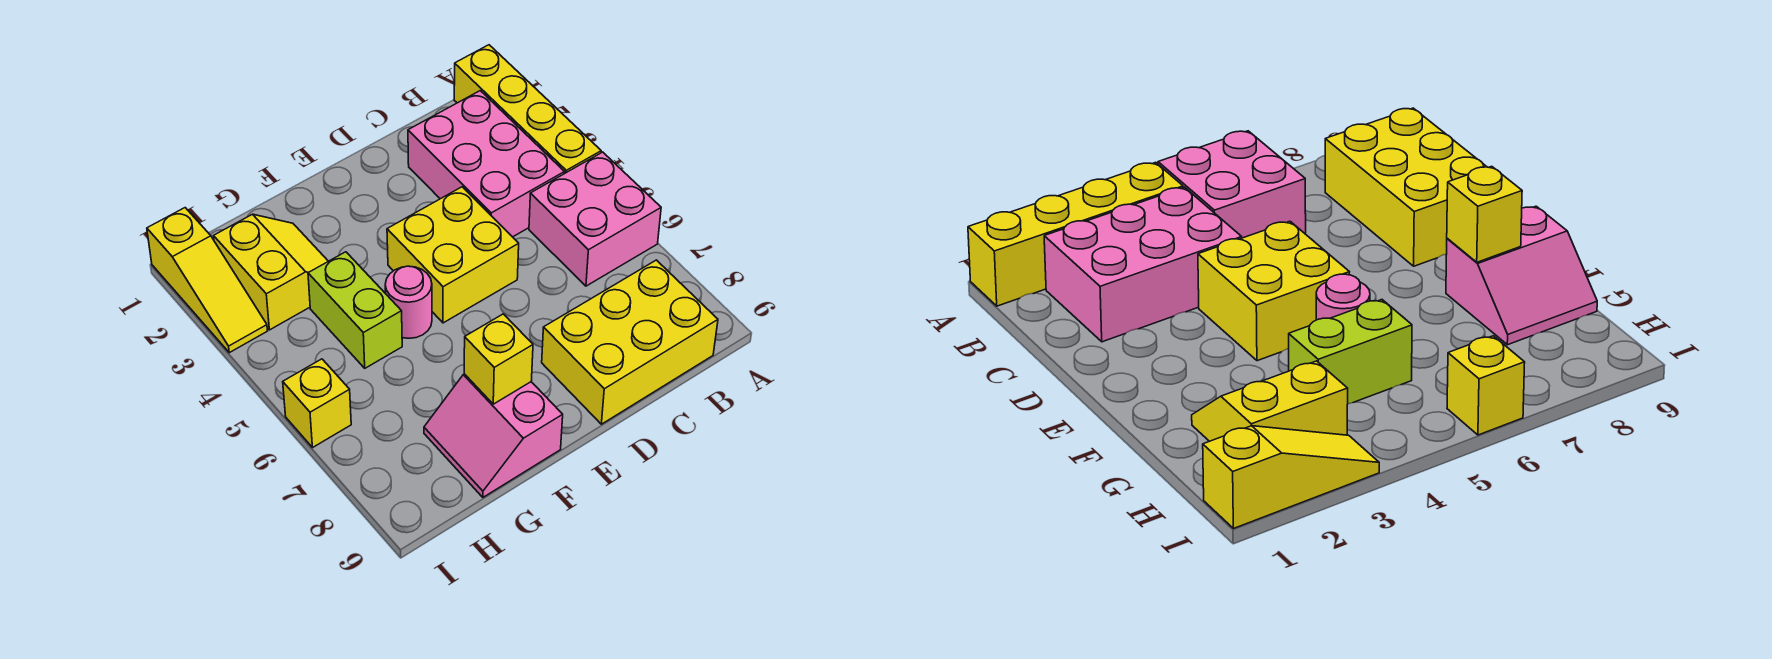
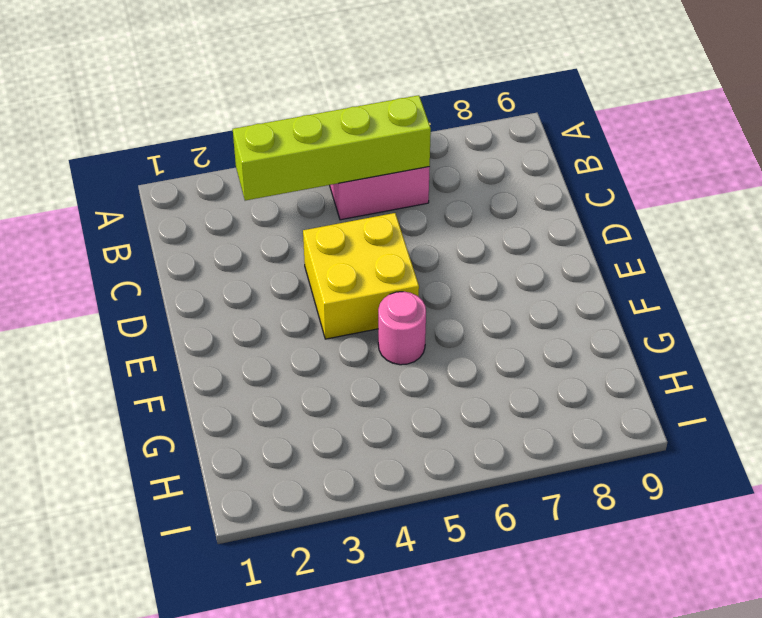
lime brick B3:B6 level 2 -> none
none -> yellow brick A1:A4 level 1
none -> pink brick B2:C4 level 1
none -> yellow brick B8:D9 level 1

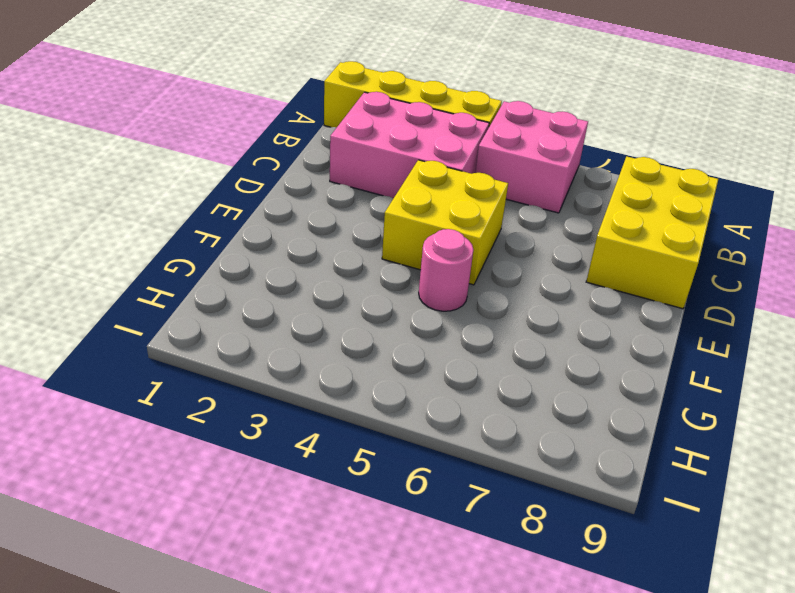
none -> pink slope F8:G9 level 1 top F
none -> yellow slope G2:H3 level 1 top H
none -> lime brick G4:G5 level 1

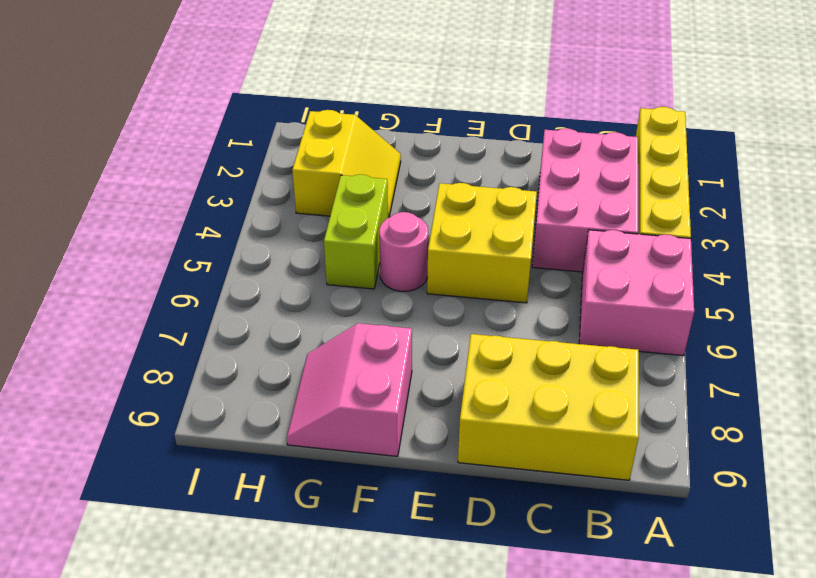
none -> yellow slope I1:I3 level 1 top 1
none -> yellow brick I6 level 1
none -> yellow brick F8 level 2

